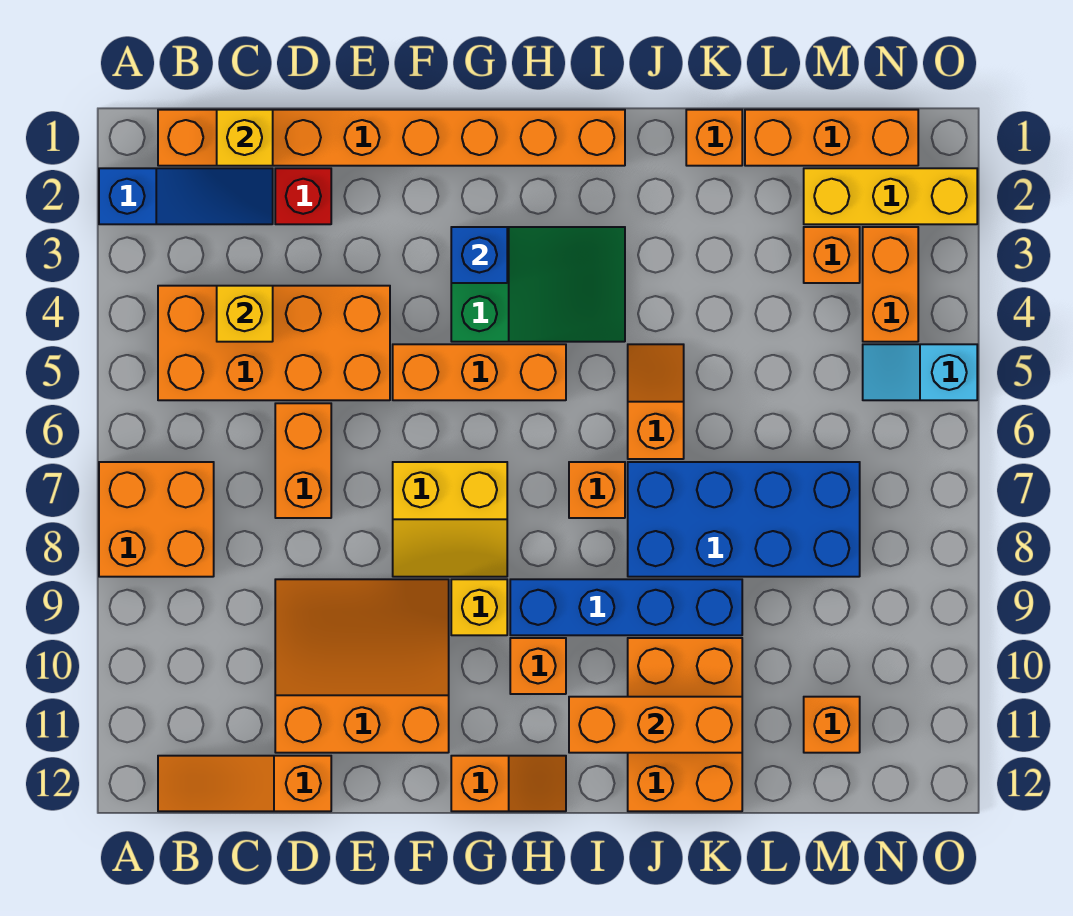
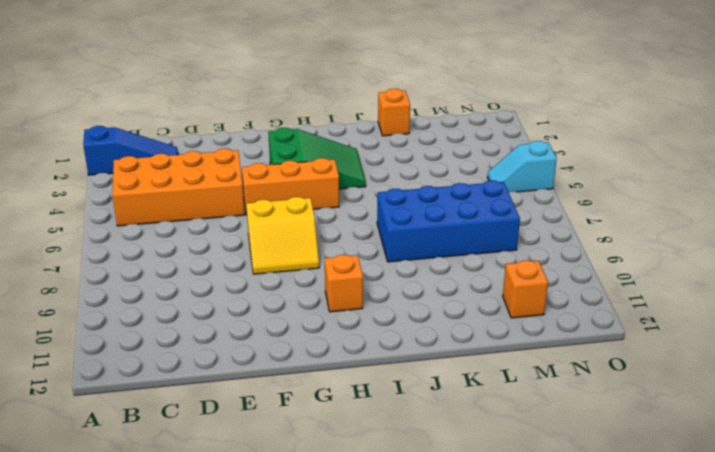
none -> orange brick A7:B8 level 1
none -> orange brick B1:I1 level 1
none -> orange slope B12:D12 level 1 top D
none -> red brick D2 level 1

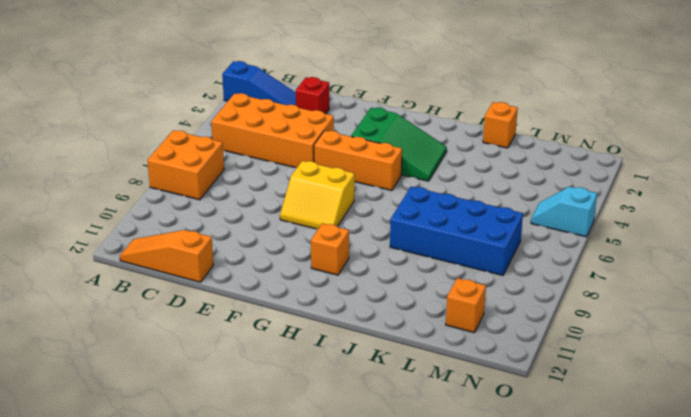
none -> orange brick B1:I1 level 1
none -> orange brick D6:D7 level 1
none -> orange slope D9:F11 level 1 top 11
none -> yellow brick G9 level 1

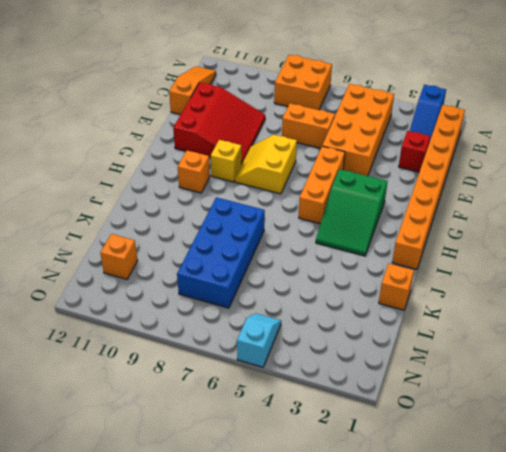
red slope D9:F11 level 1 top 11 -> orange slope D9:F11 level 1 top 11
none -> orange slope G12:H12 level 1 top G
none -> blue brick H9:K9 level 1
none -> orange brick I7 level 1
none -> orange slope J5:J6 level 1 top 6

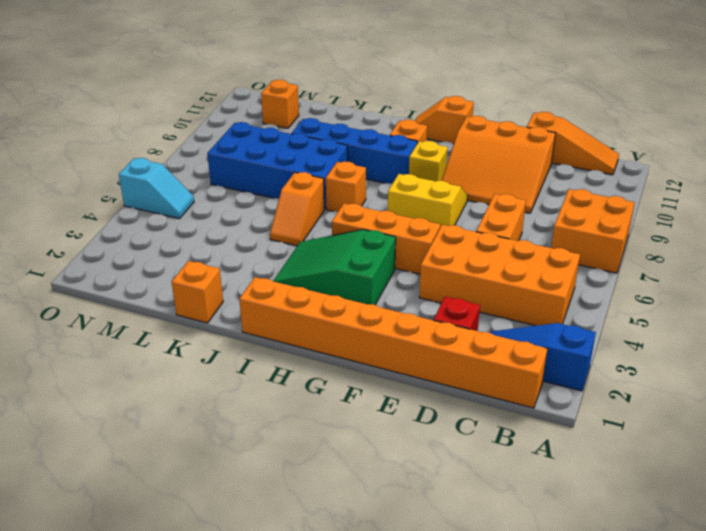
none -> orange brick J10:K12 level 1
none -> orange brick L1:N1 level 1
none -> yellow brick M2:O2 level 1
none -> orange brick M3 level 1

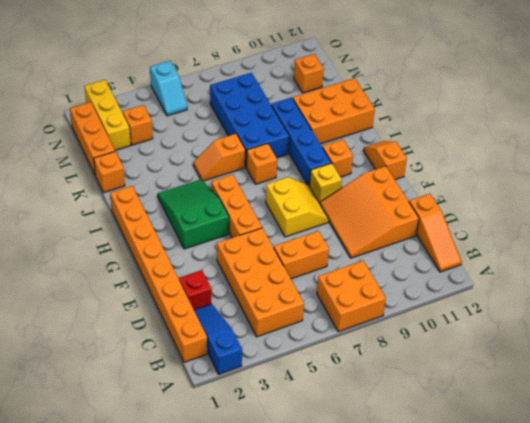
none -> orange brick N3:N4 level 1
none -> yellow brick C1 level 2
none -> yellow brick C4 level 2
none -> blue brick G3 level 2

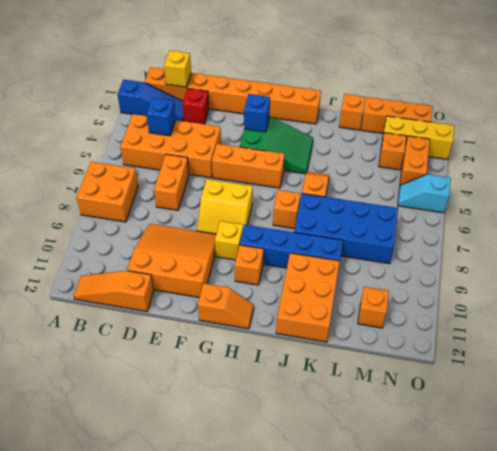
blue brick C4 level 2 -> yellow brick C4 level 2
none -> orange brick I11:K11 level 2

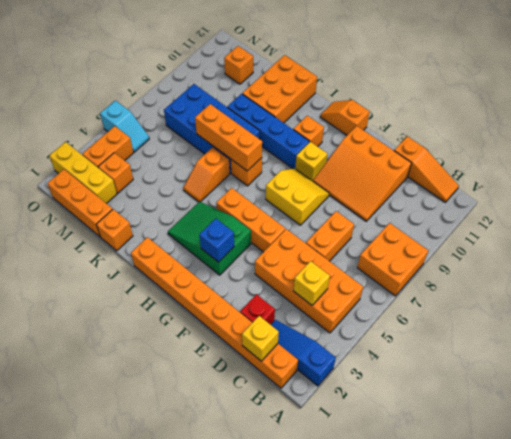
orange brick I7:K7 level 2 -> orange brick I11:K11 level 2

